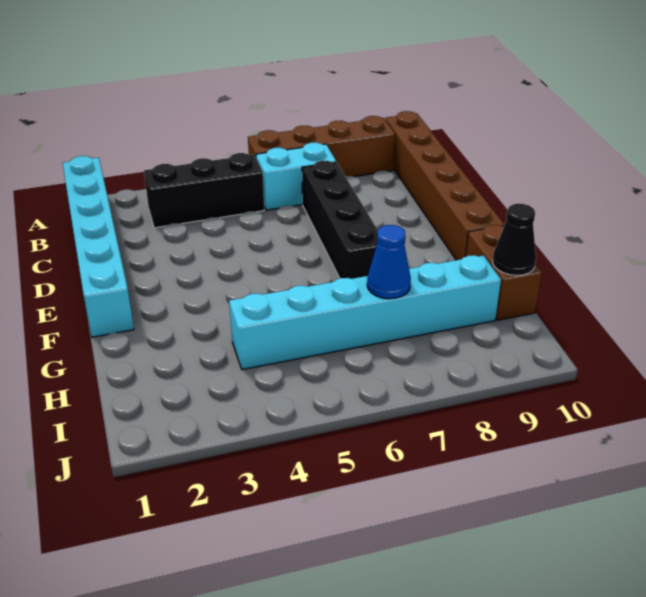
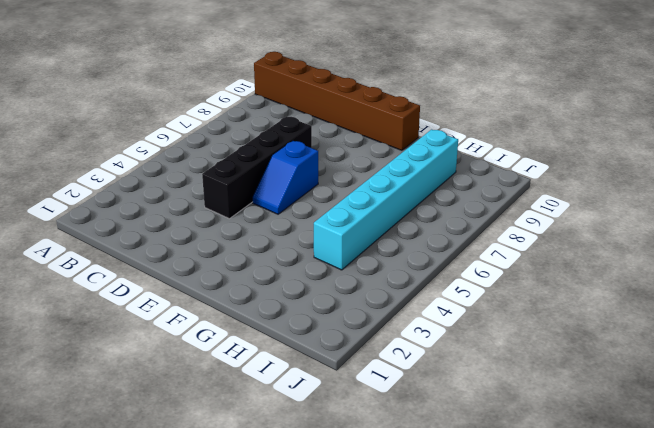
black brick D4:D7 level 1 -> black brick C7:F7 level 1
blue slope E5:E6 level 1 top 6 -> none
none -> cyan brick A1:F1 level 1
none -> brown brick A6:A9 level 1

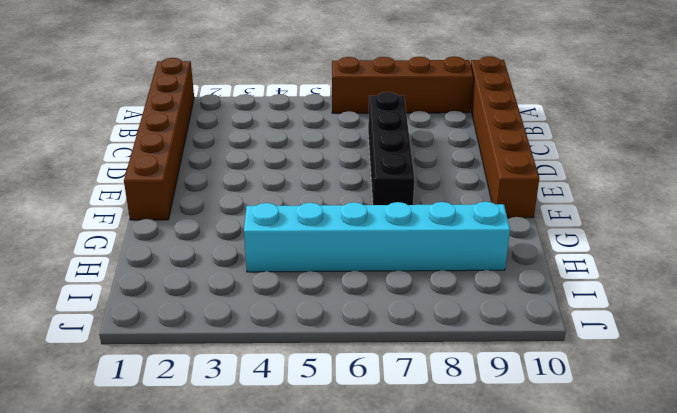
brown brick A1:F1 level 1 -> cyan brick A1:F1 level 1
none -> black brick B3:B5 level 1
none -> cyan brick B6:B7 level 1

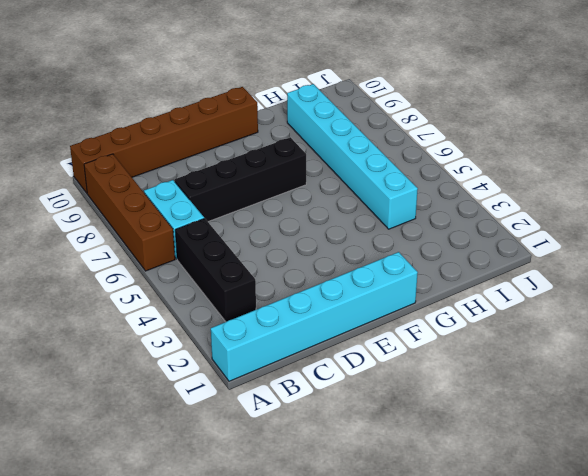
none -> brown brick G10:H10 level 1
none -> blue cone H7 level 2

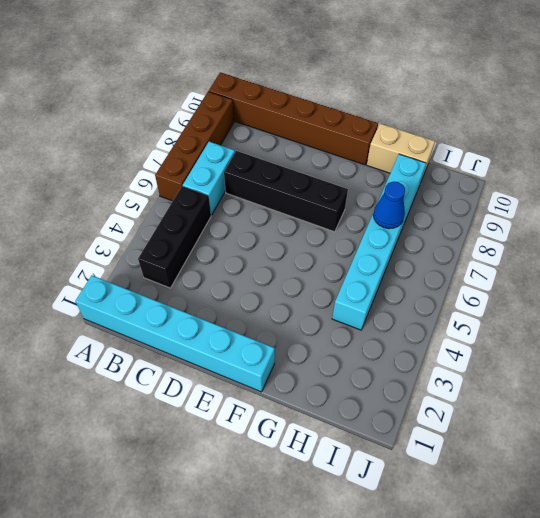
tan brick G10:H10 level 1 -> brown brick G10:H10 level 1
none -> black cone H10 level 2

